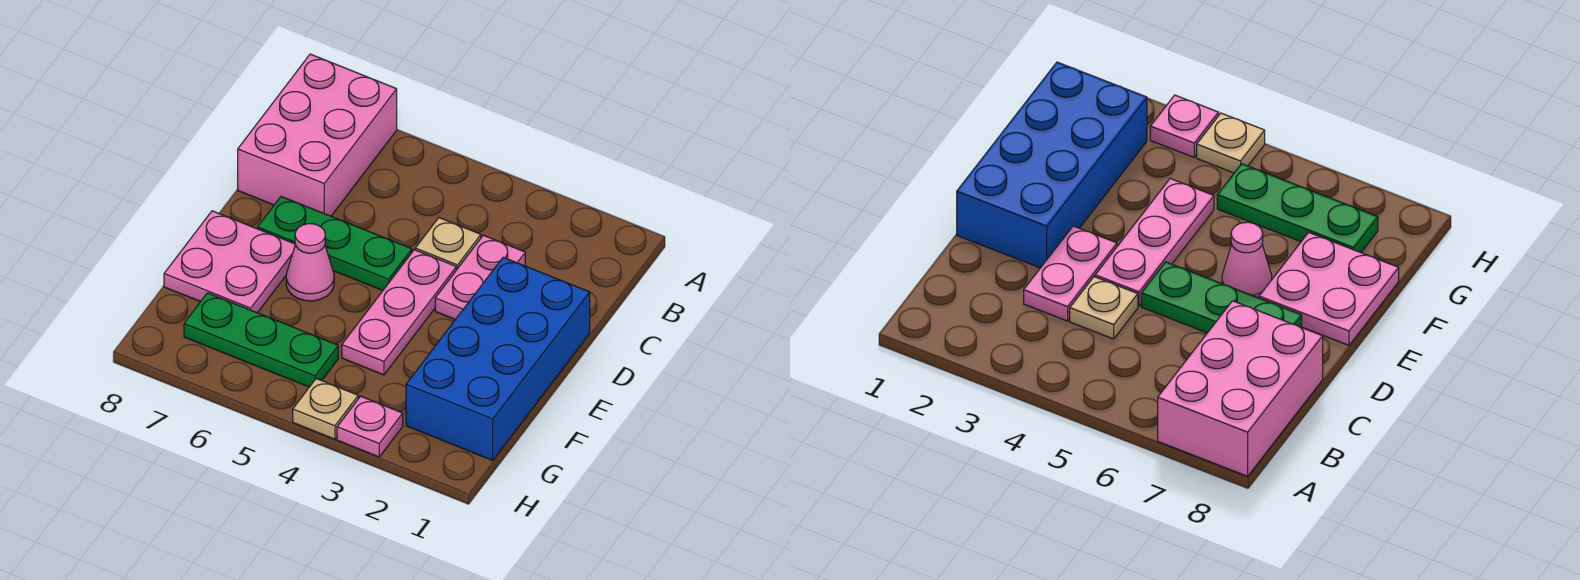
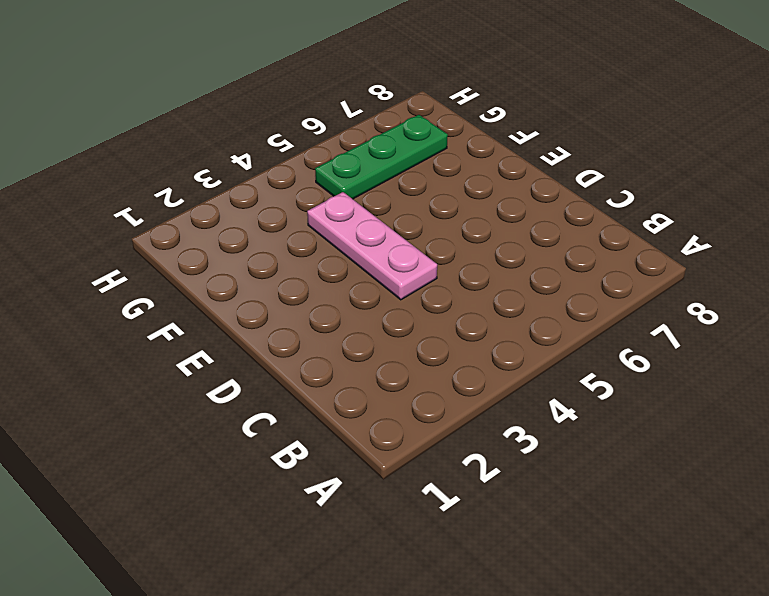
none -> pink brick A7:C8 level 1
none -> pink plate C3:D3 level 1

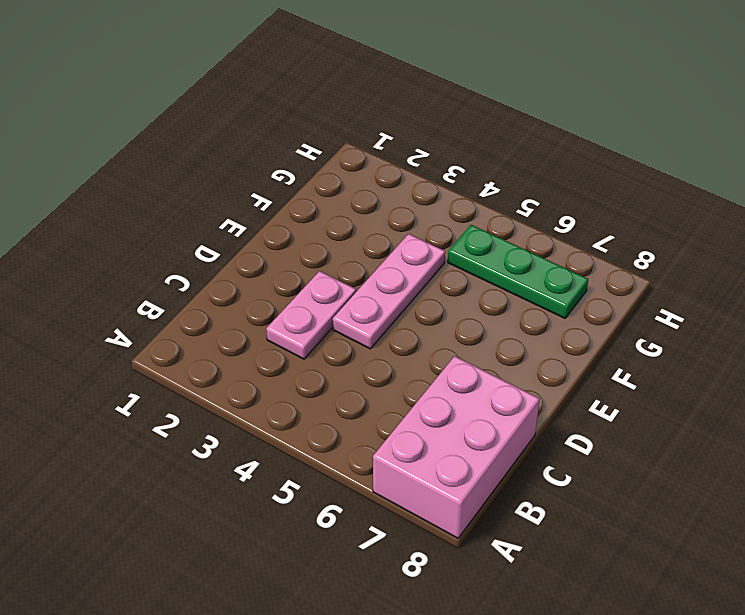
none -> tan plate C4 level 1
none -> blue brick D1:G2 level 1

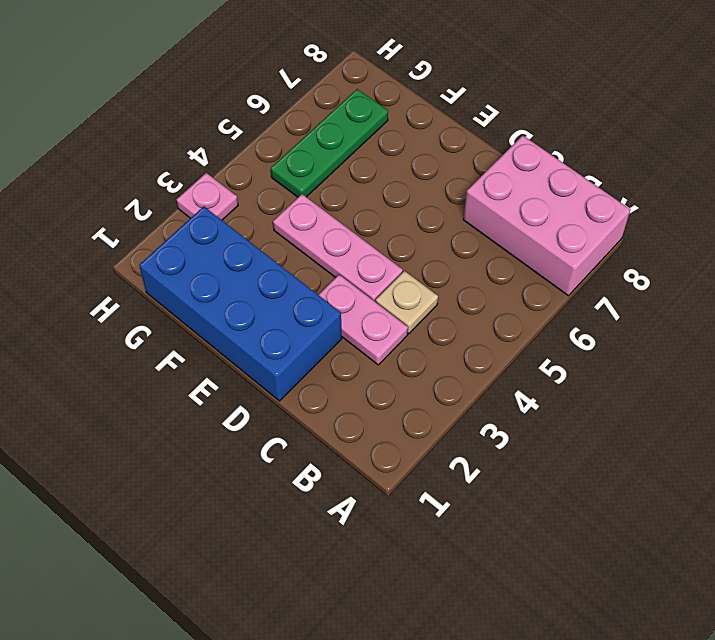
none -> green plate D5:D7 level 1
none -> pink cone E6 level 1

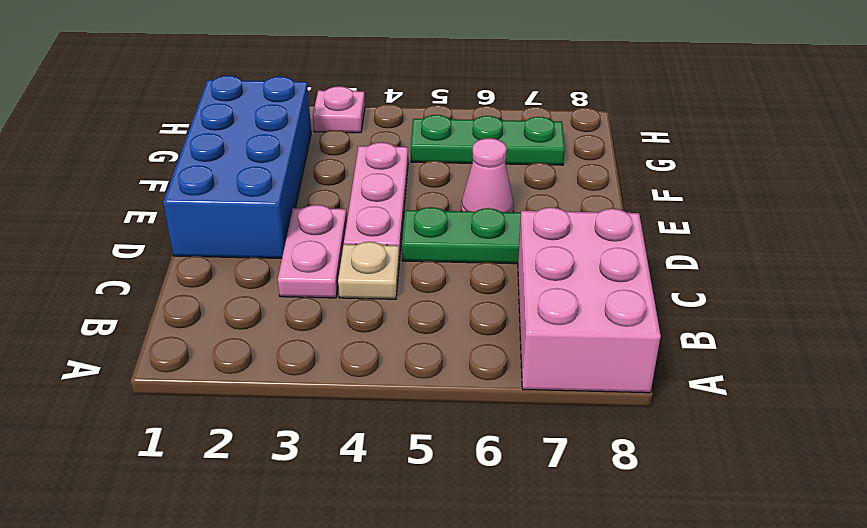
none -> pink plate E7:F8 level 1
none -> tan plate H4 level 1

